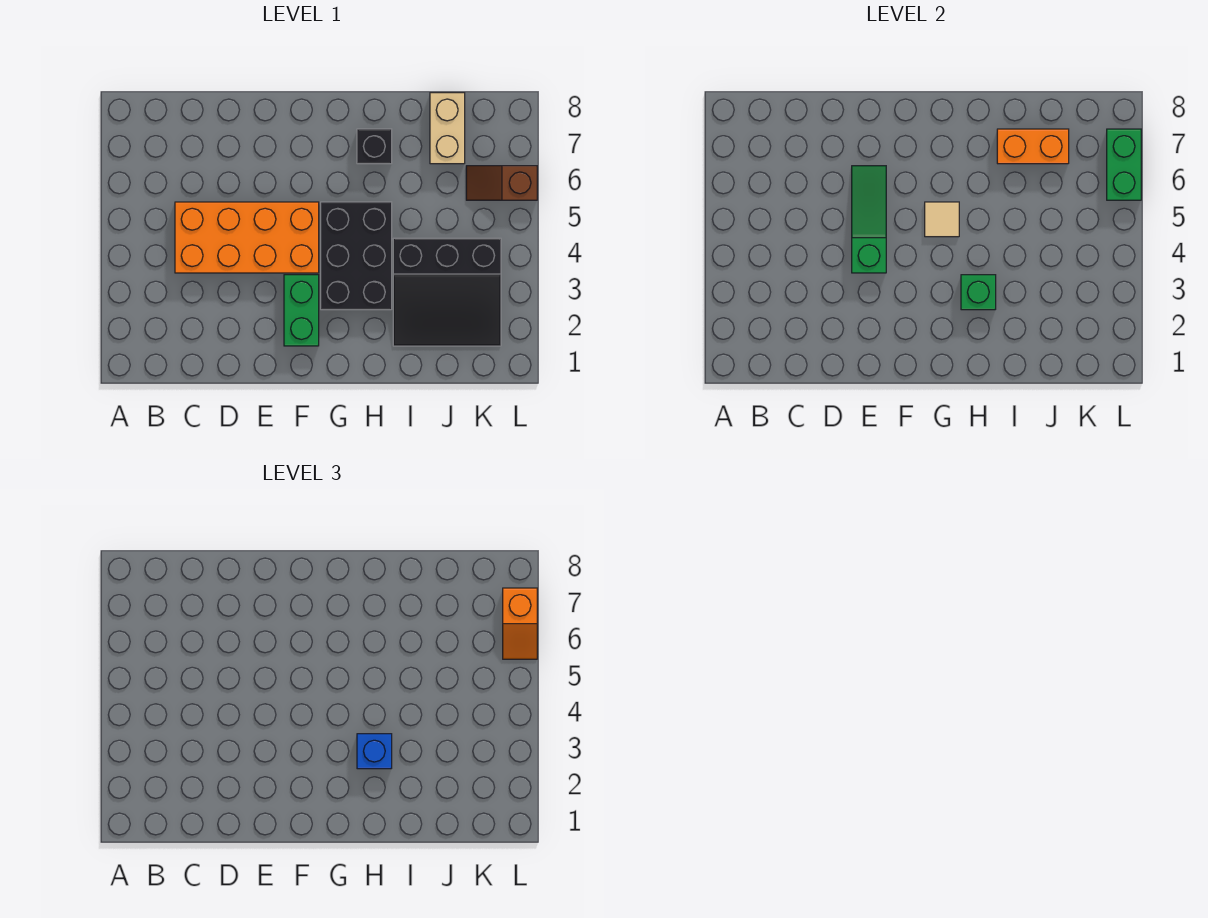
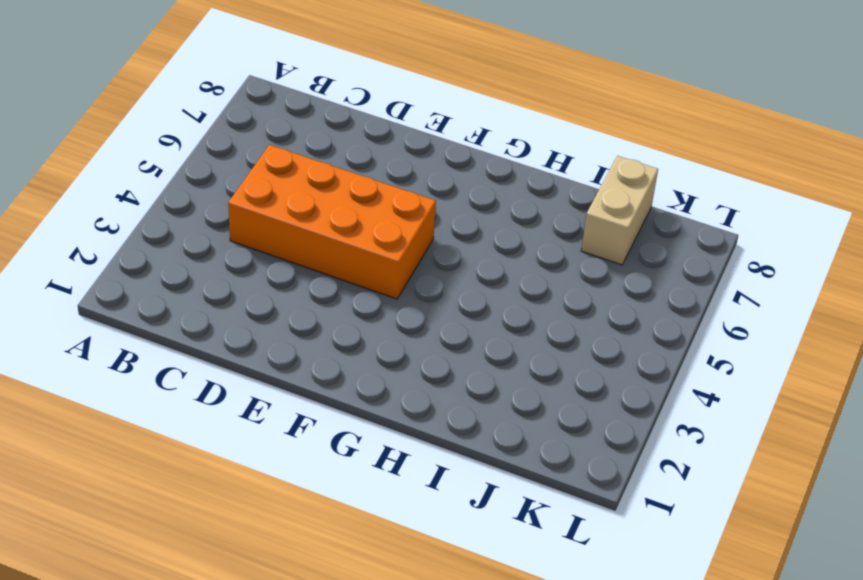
none -> green brick F2:F3 level 1
none -> black brick G3:H5 level 1
none -> black brick H7 level 1

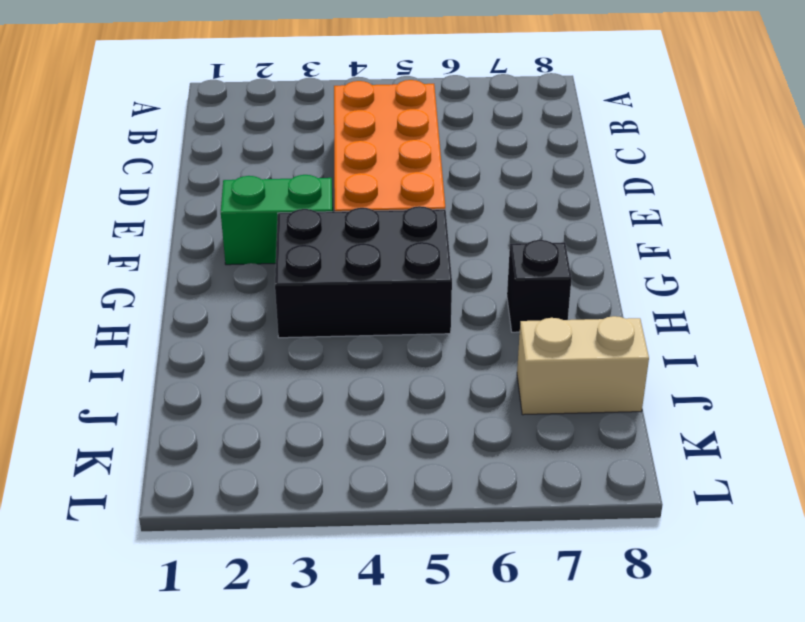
none -> black slope I2:K4 level 1 top 4
none -> brown slope K6:L6 level 1 top L
none -> green slope E4:E6 level 2 top 4

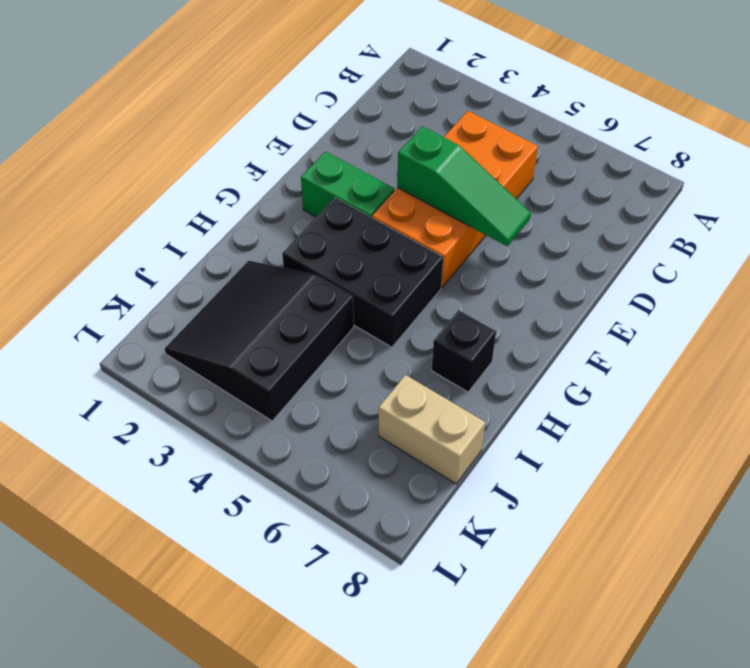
none -> brown slope K6:L6 level 1 top L
none -> tan tile G5 level 2
none -> green brick H3 level 2

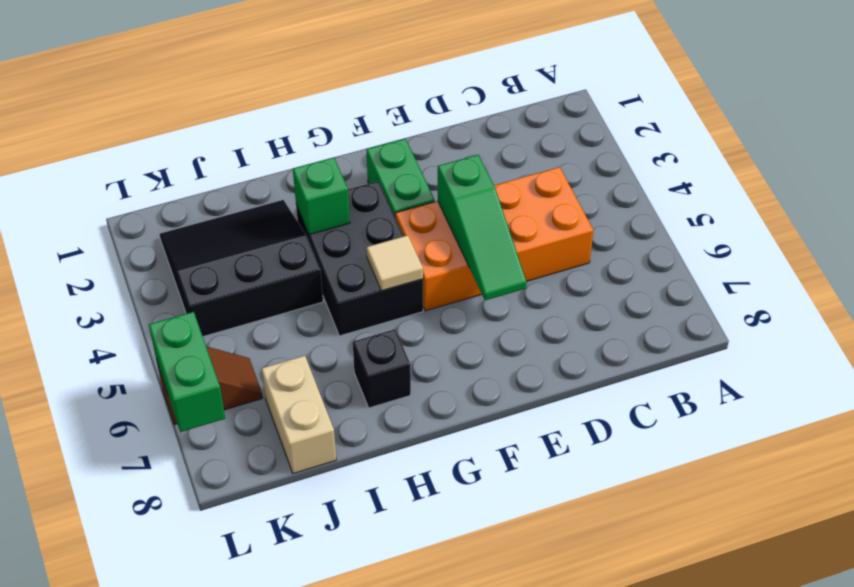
none -> orange brick I7:J7 level 2
none -> blue brick H3 level 3
none -> orange slope L6:L7 level 3 top 7

